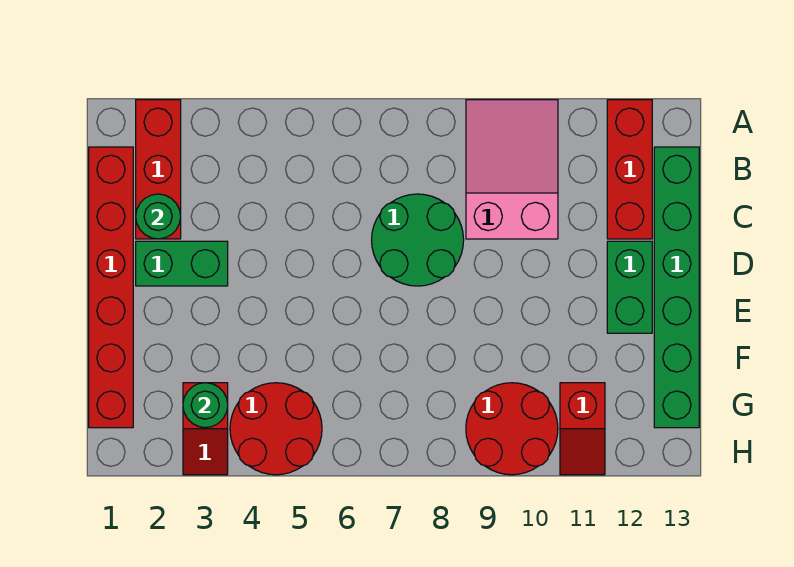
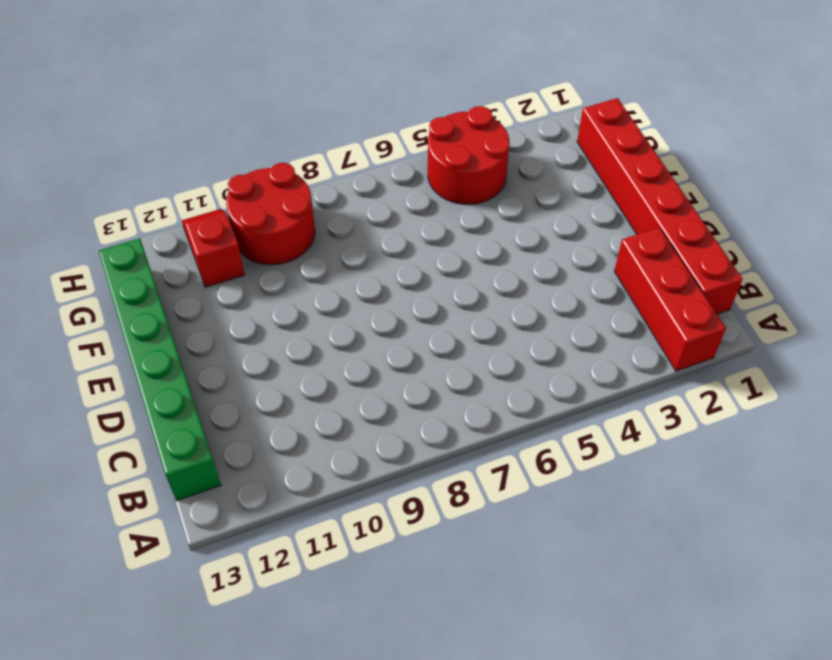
none -> pink slope A9:C10 level 1 top C
none -> red brick A12:C12 level 1
none -> green round brick C7:D8 level 1

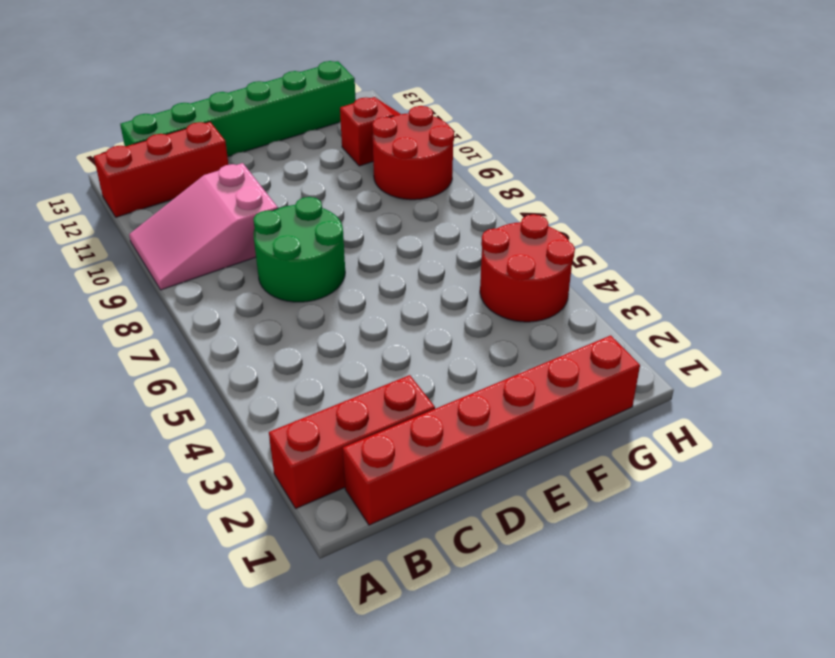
none -> green brick D2:D3 level 1
none -> green brick D12:E12 level 1
none -> red slope G3:H3 level 1 top G

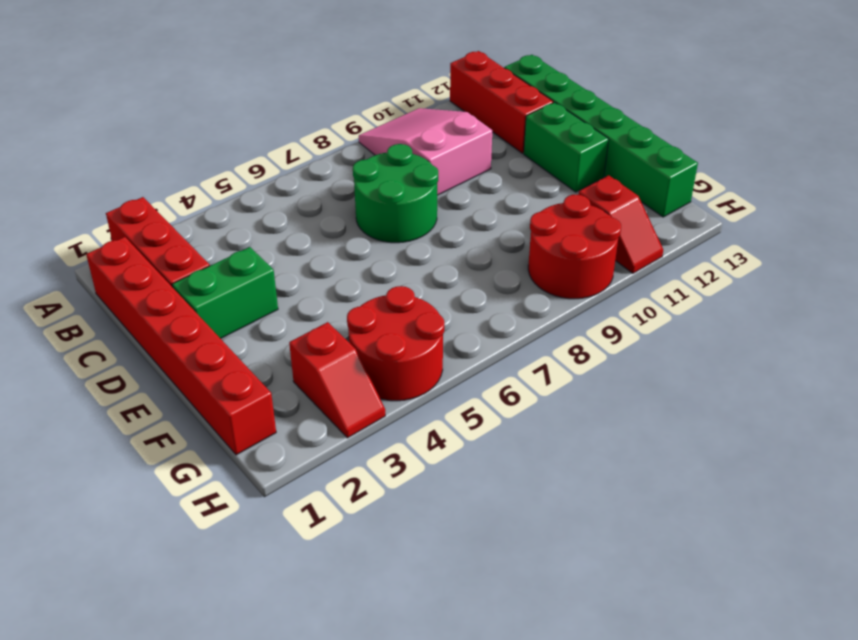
none -> green round brick C2 level 2
none -> green round brick G3 level 2

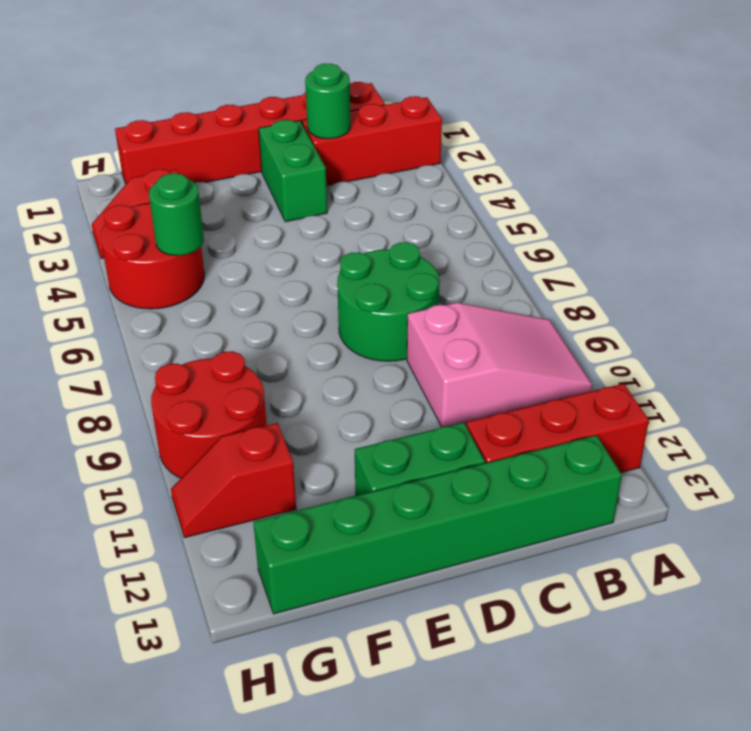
green round brick G5 level 2 -> green round brick G3 level 2

